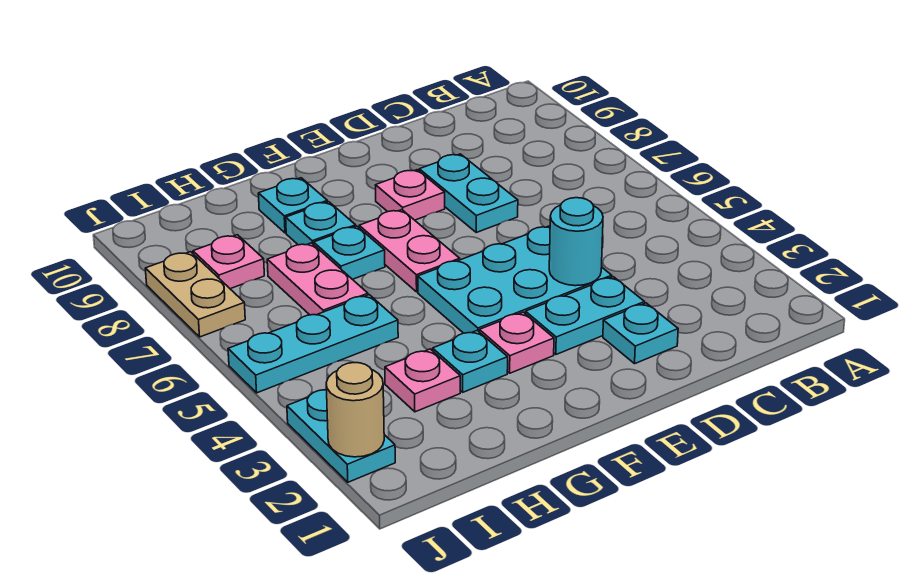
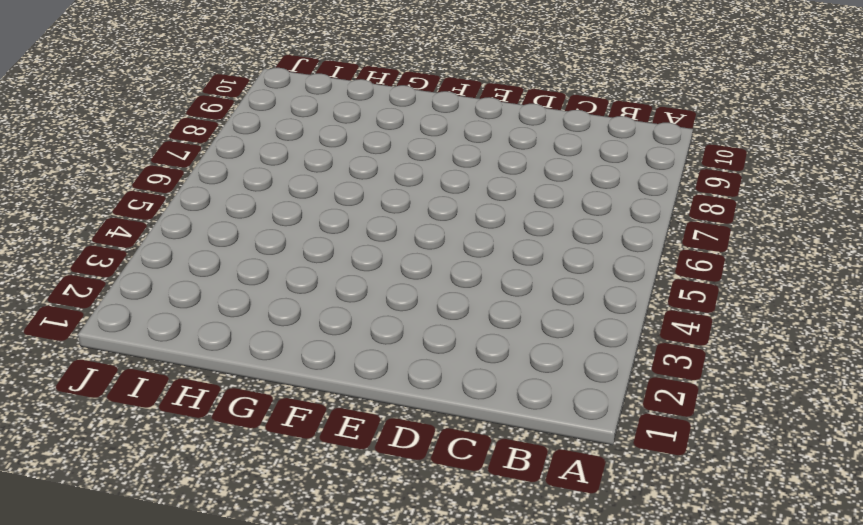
none -> cyan plate D2 level 1
none -> cyan plate D3:E3 level 1
none -> cyan plate D4:F5 level 1

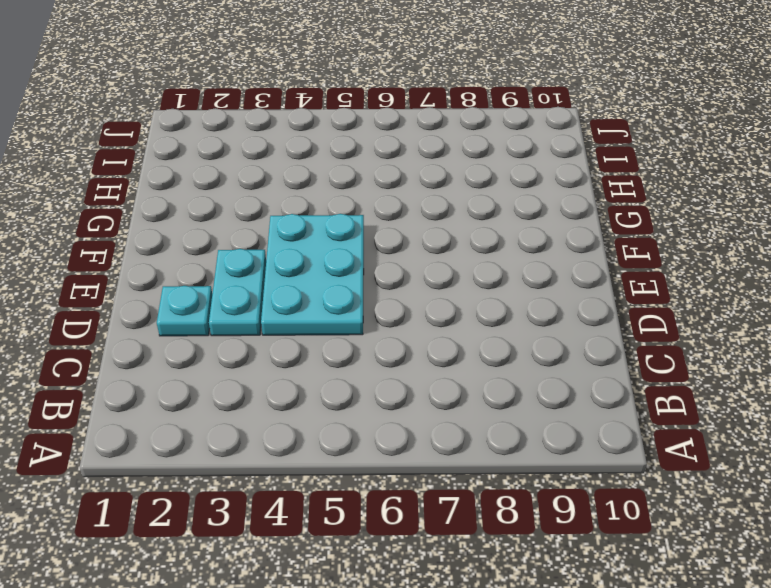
none -> cyan plate D7:D8 level 1
none -> pink plate E8 level 1
none -> pink plate F3 level 1

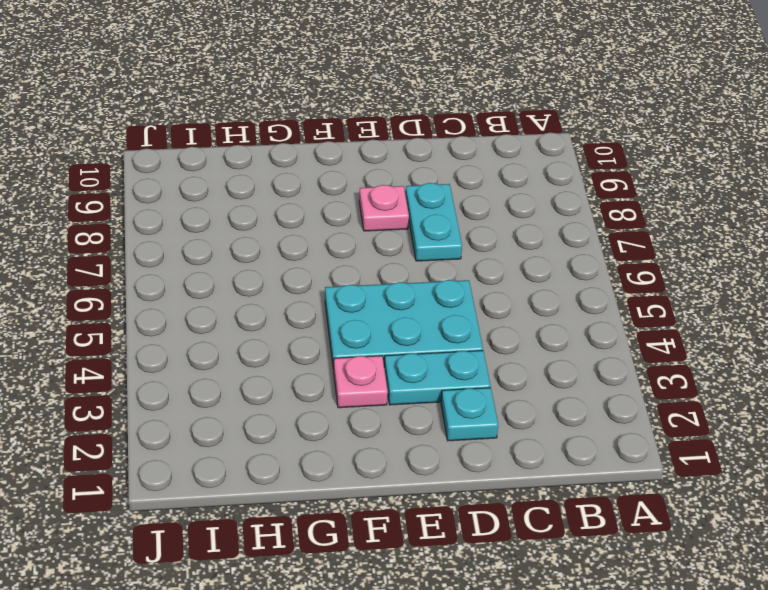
none -> pink plate F6:F7 level 1
none -> cyan plate G3 level 1
none -> cyan plate G7 level 1

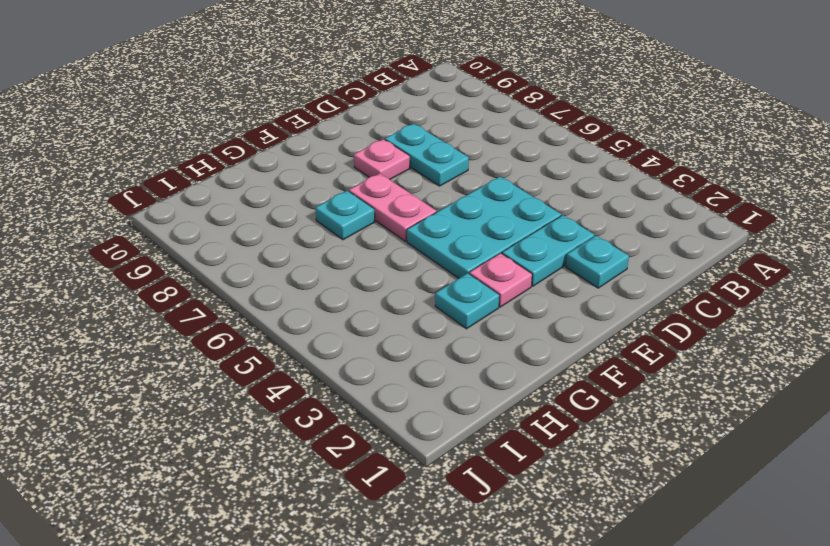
none -> cyan plate G8 level 1
none -> cyan plate G9 level 1
none -> pink plate H3 level 1

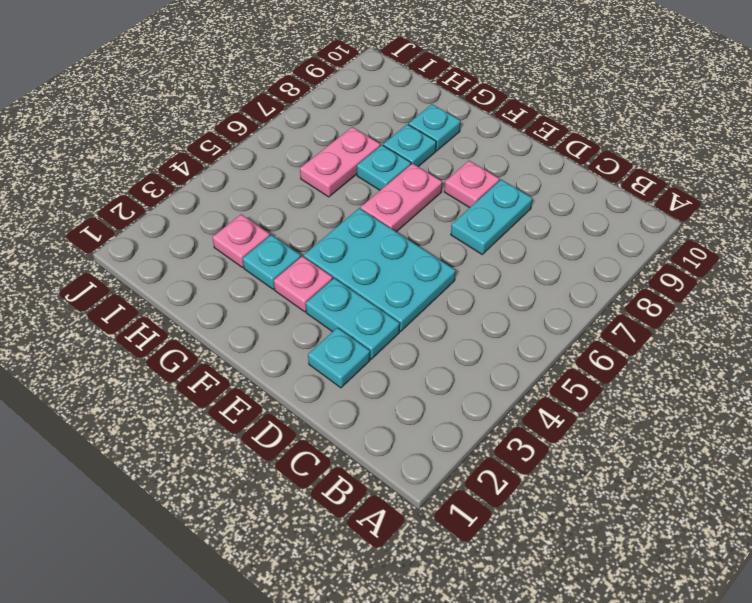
none -> cyan plate H5:J5 level 1
none -> pink plate I8 level 1
none -> cyan plate J2:J3 level 1

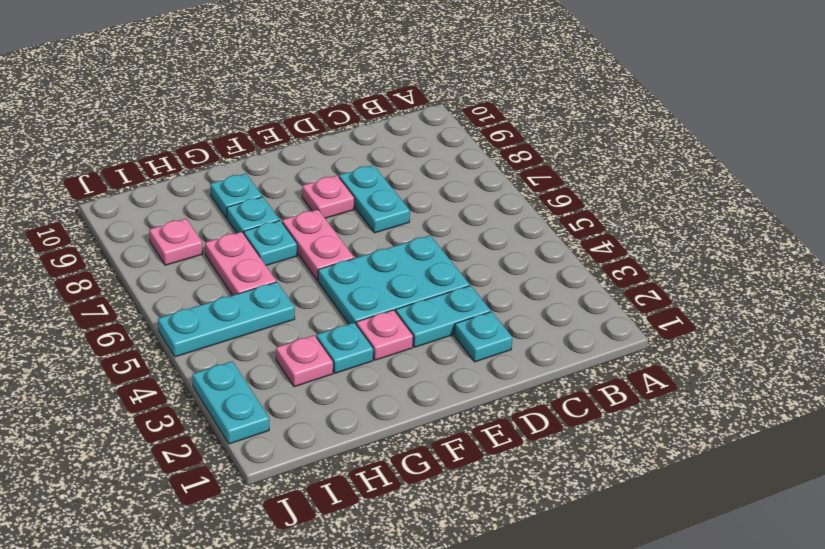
none -> tan plate J7:J8 level 1
none -> cyan round brick D4 level 2
none -> tan round brick J2 level 2

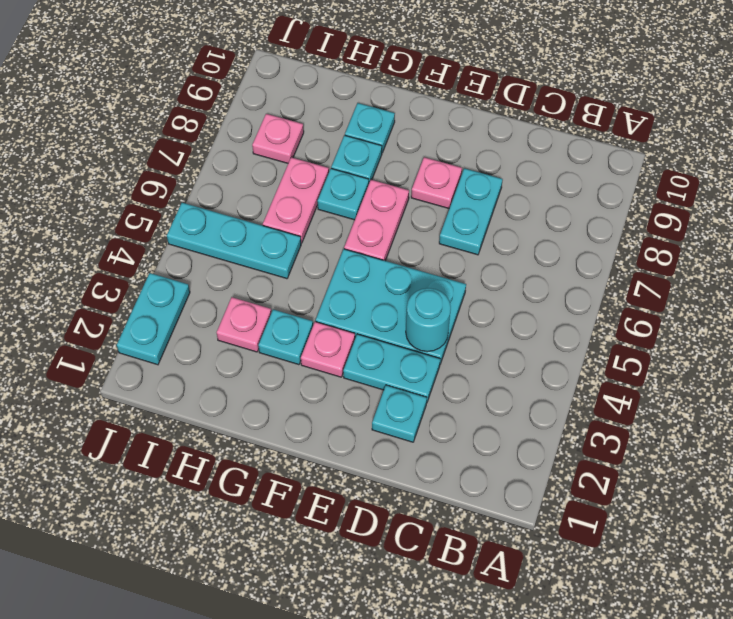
none -> tan plate J7:J8 level 1
none -> tan round brick J2 level 2

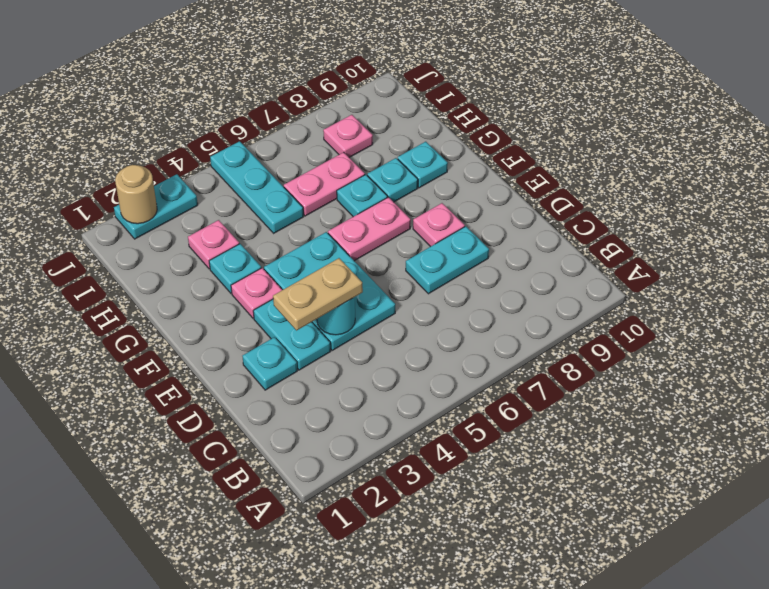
tan plate D3:D4 level 3 -> tan plate J7:J8 level 1

